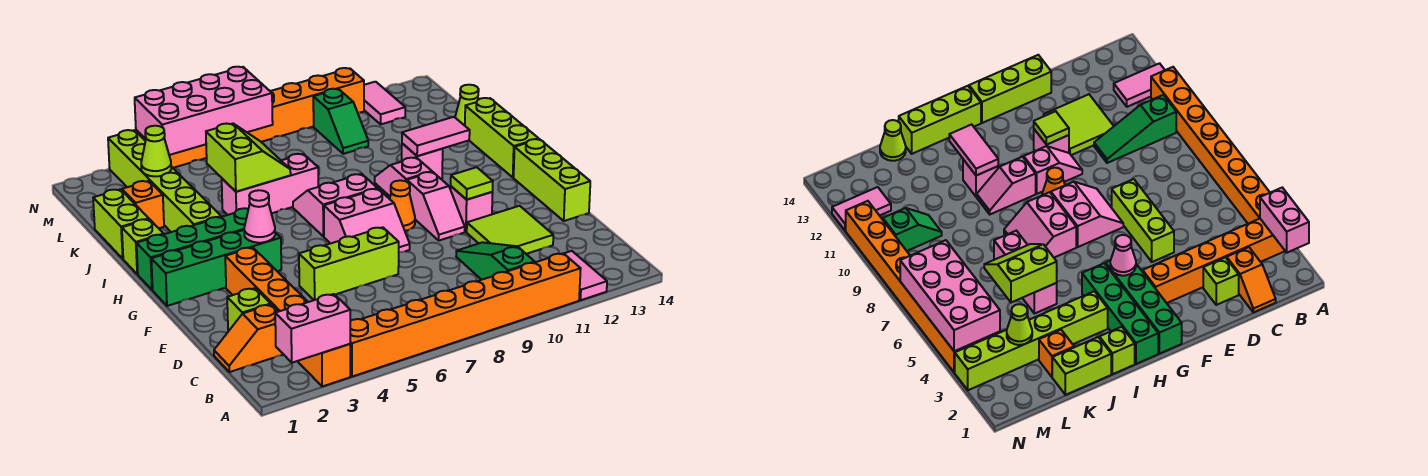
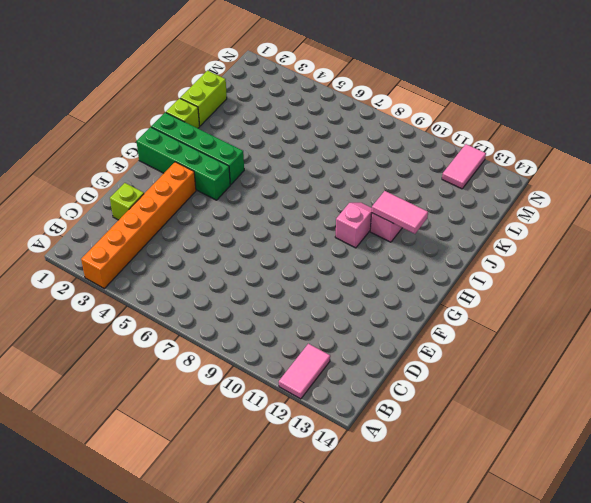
none -> orange brick A4:A11 level 1
none -> green slope B10:D10 level 1 top B
none -> orange slope C1:C2 level 1 top 2
none -> lime tile D11:E12 level 1

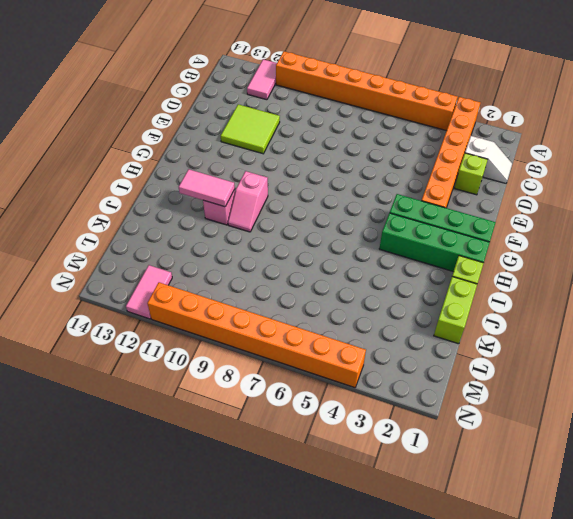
white slope C1:C2 level 1 top 2 -> orange slope C1:C2 level 1 top 2
none -> green slope B10:D10 level 1 top B
none -> lime brick E5:E7 level 1
none -> lime brick E14:G14 level 1
none -> pink slope F7:G8 level 1 top G

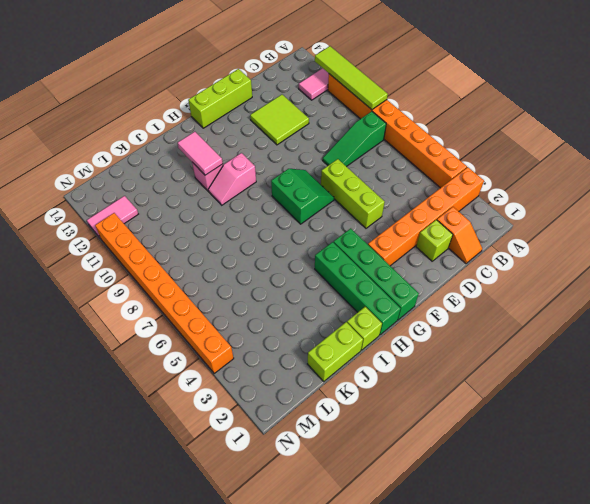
lime tile A9:A12 level 2 -> none
green slope B8:D8 level 1 top B -> green slope B10:D10 level 1 top B
green slope F7:G8 level 1 top G -> pink slope F7:G8 level 1 top G
none -> pink slope F10:G10 level 1 top G
none -> pink brick F11 level 1
none -> orange cone G9 level 1
none -> pink slope H7:I8 level 1 top H

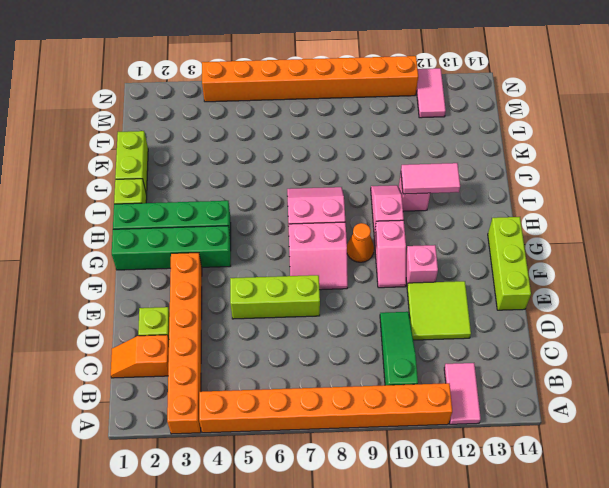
none -> lime brick H14:J14 level 1
none -> lime brick I3:N3 level 1
none -> pink brick J5:J7 level 1
none -> orange brick K2 level 1

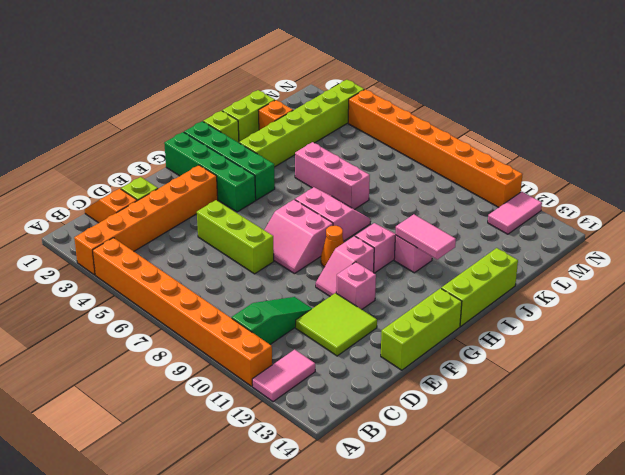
none -> lime cone K14 level 1
none -> green slope L10:M10 level 1 top M
none -> pink brick A2:A3 level 2
none -> lime tile F11 level 2

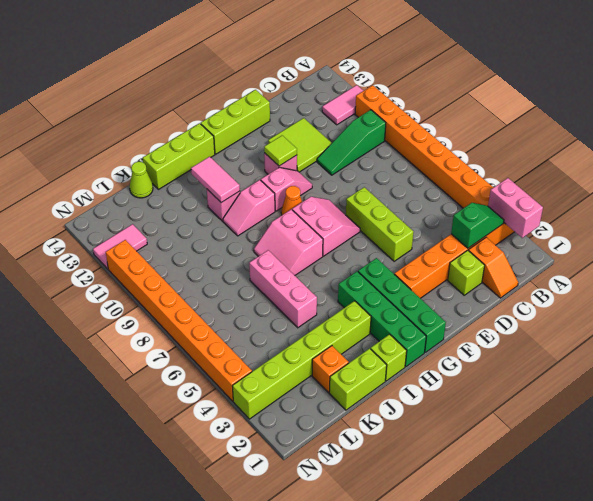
green slope B3:C3 level 2 top C -> green slope L10:M10 level 1 top M
none -> pink cone G4 level 2
none -> lime slope J5:K6 level 2 top 5
none -> lime cone L3 level 2
none -> pink brick M4:N7 level 2

